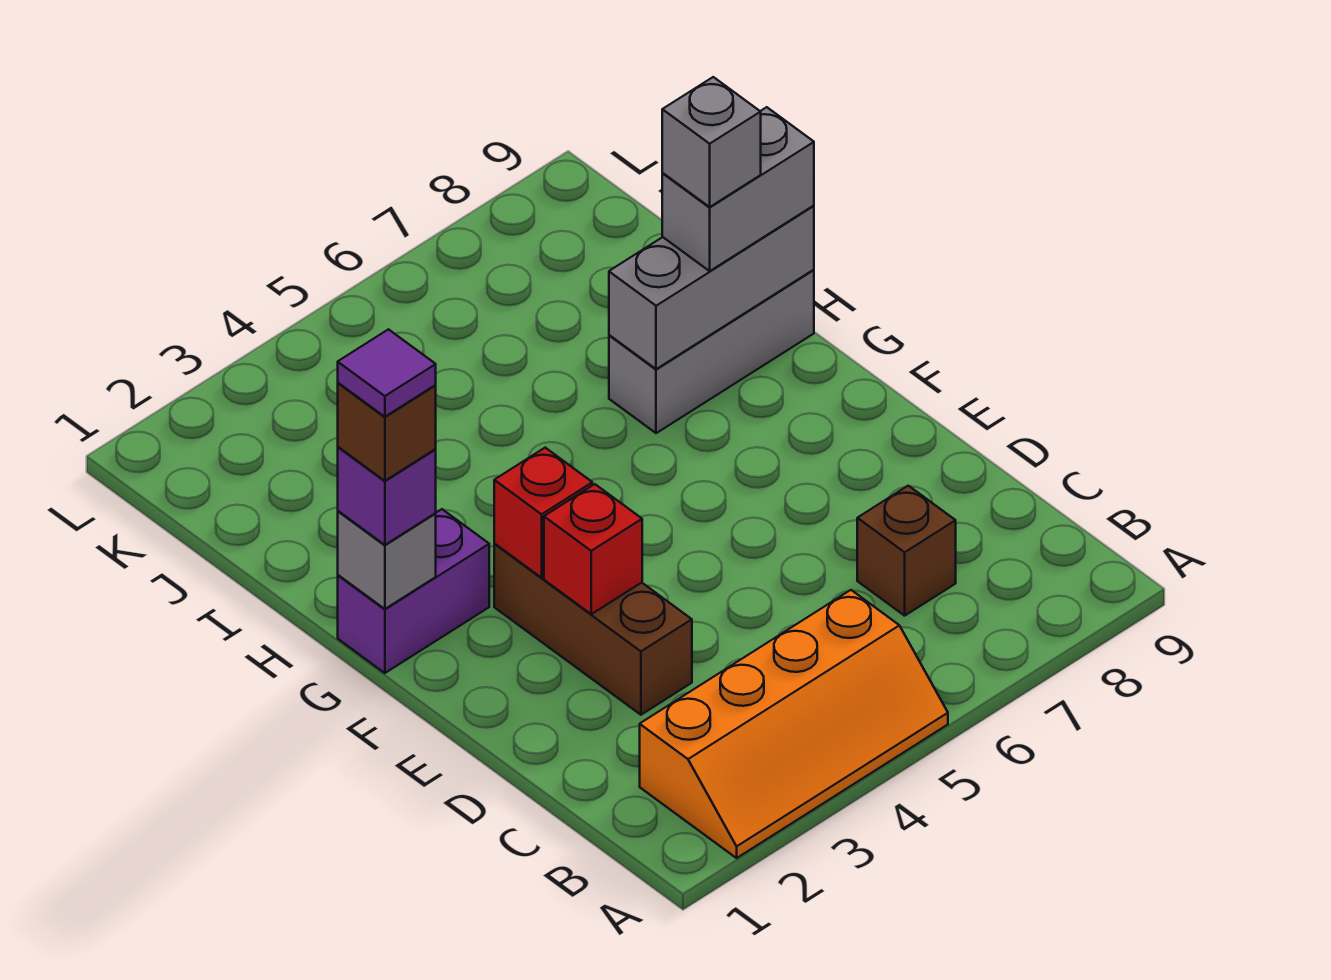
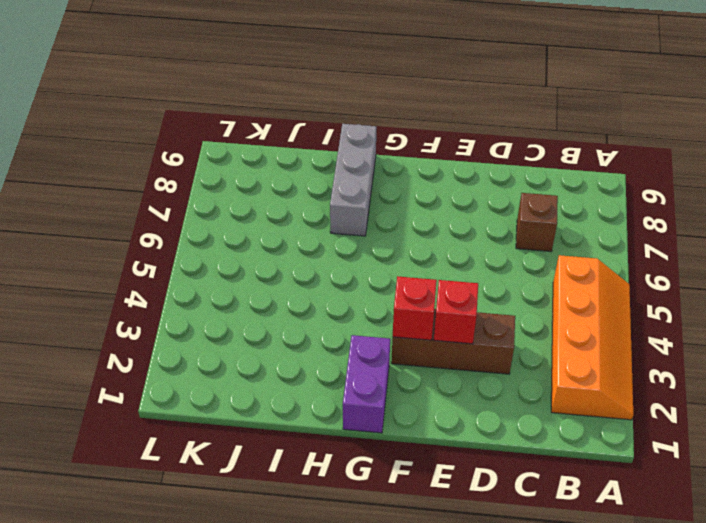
none -> grey brick G1 level 2
none -> grey brick H7:H9 level 2
none -> purple brick G1 level 3

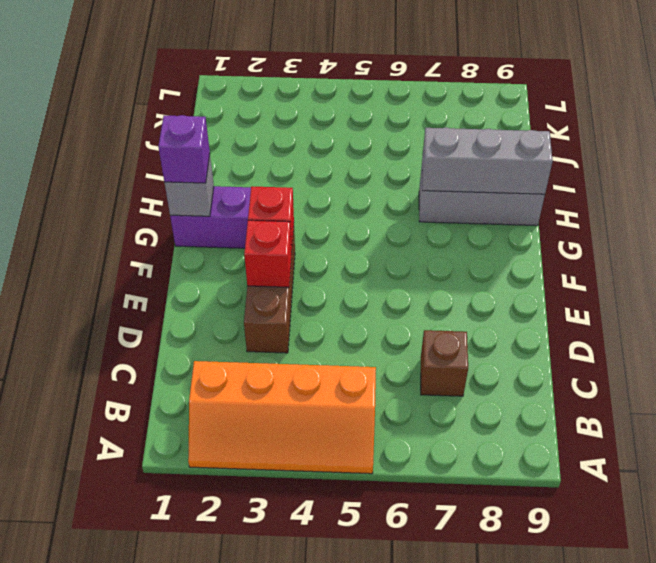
none -> grey brick H8:H9 level 3
none -> brown brick G1 level 4
none -> grey brick H8 level 4

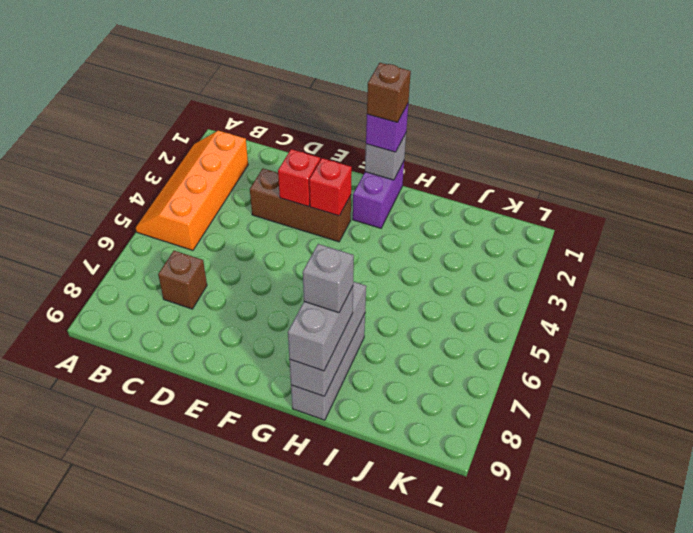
none -> purple tile G1 level 5

